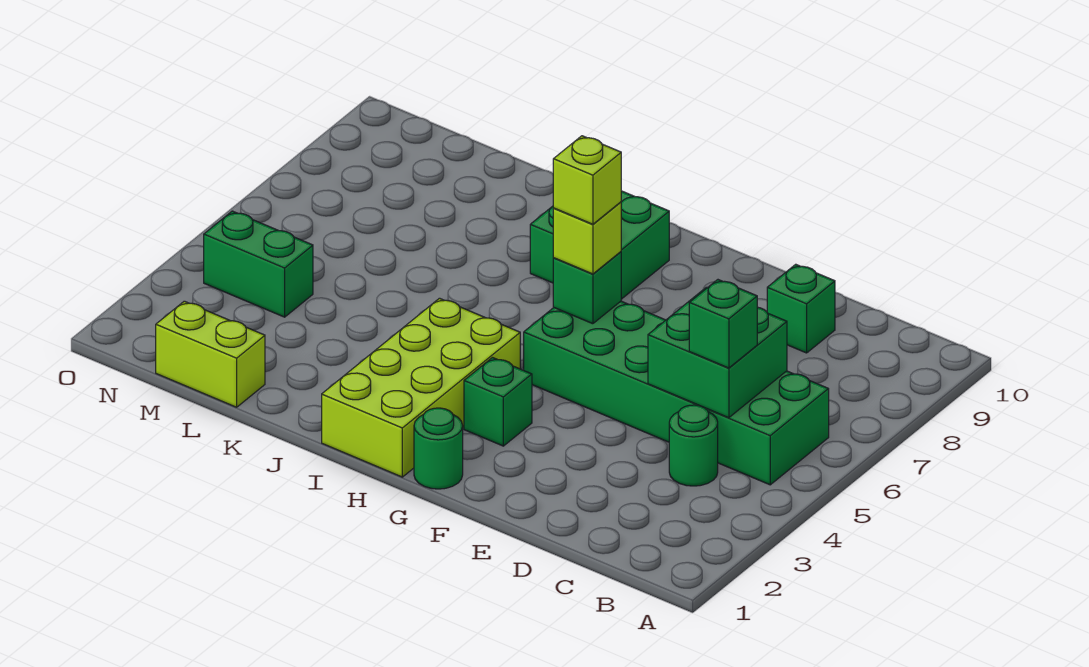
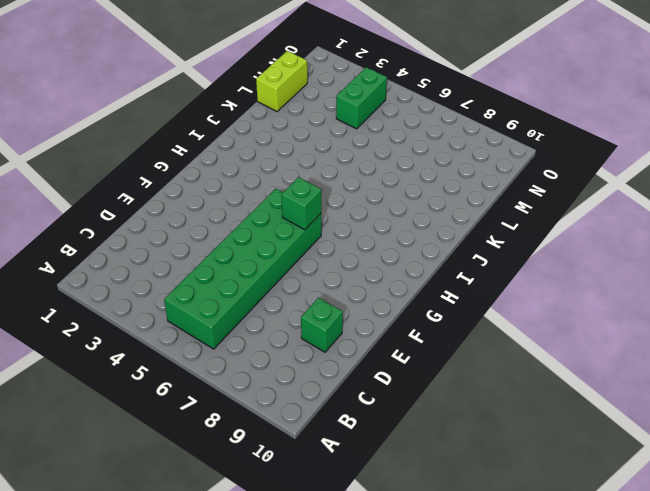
none -> green round brick C4 level 1
none -> green round brick G1 level 1
none -> green brick G3 level 1

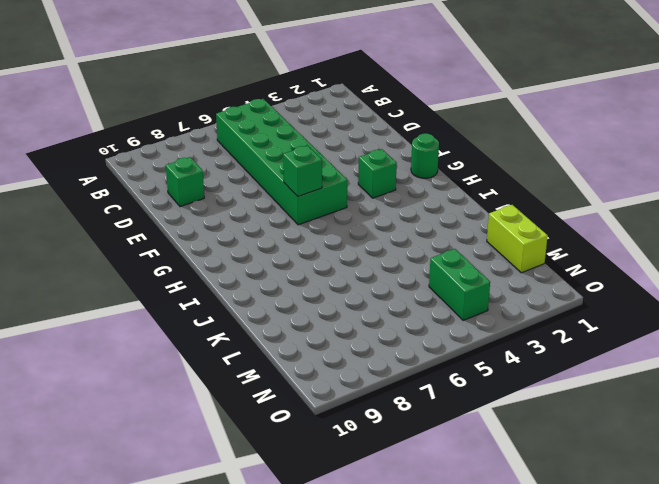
none -> green round brick C4 level 1
none -> lime brick H1:I4 level 1
none -> green brick H8:I9 level 1

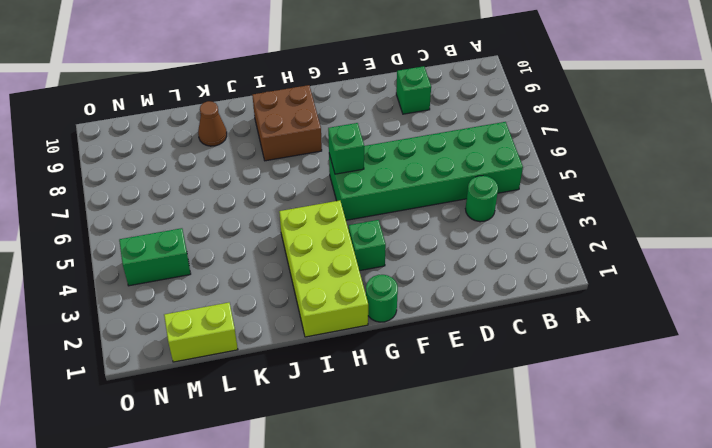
brown brick H8:I9 level 1 -> green brick H8:I9 level 1
brown cone K9 level 1 -> none
none -> green brick C5:D6 level 2
none -> green brick C5 level 3
none -> lime brick G6 level 3

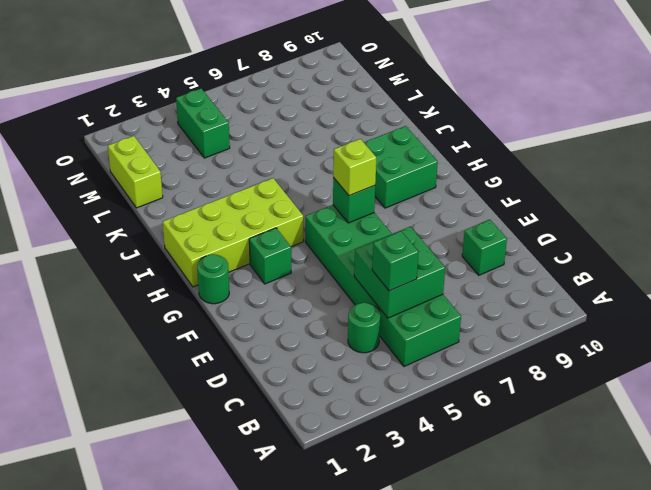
none -> lime brick G6 level 4

